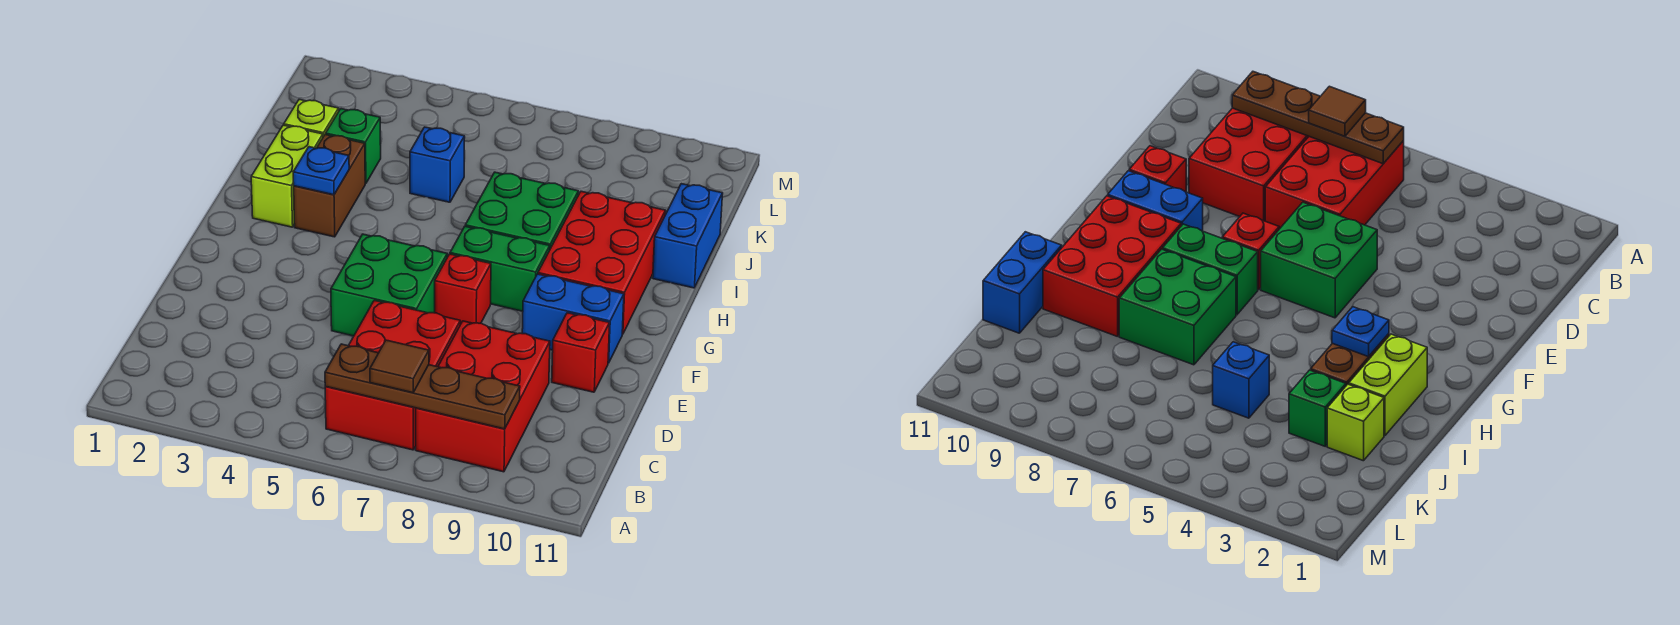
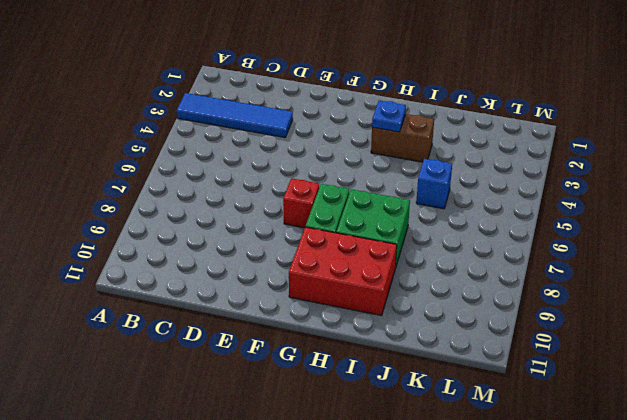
blue tile A3:D3 level 1 -> none
none -> red brick B6:D7 level 1
none -> red brick B8:D9 level 1
none -> green brick E5:F6 level 1

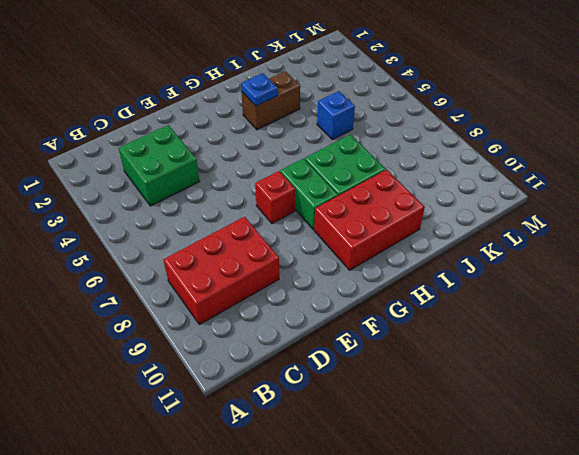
green brick C3:D4 level 1 -> green brick E5:F6 level 1
none -> red brick B6:D7 level 1
none -> red brick E10 level 1
none -> blue brick F9:F10 level 1

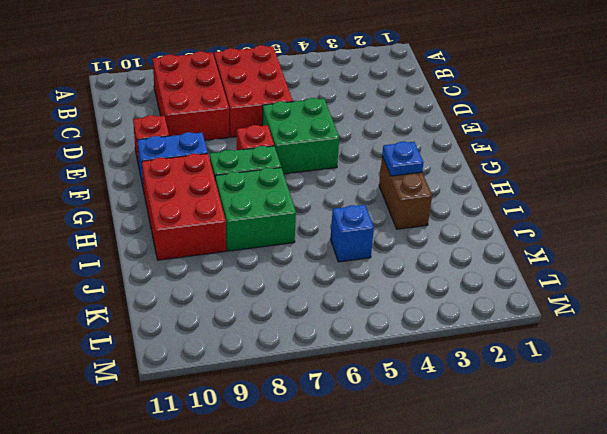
none -> lime brick H2:I2 level 1
none -> blue brick I11:J11 level 1
none -> lime brick J2 level 1

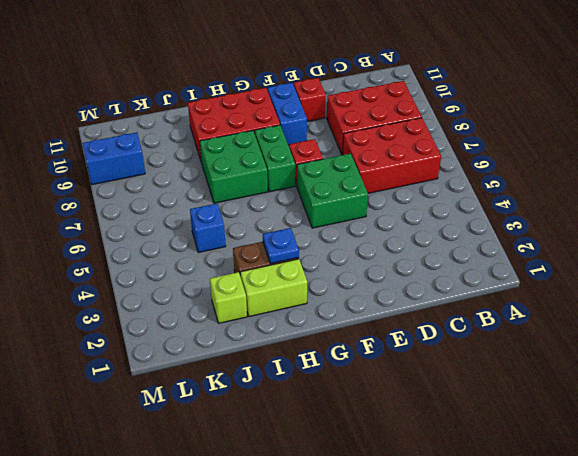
blue brick L9:M9 level 1 -> blue brick I11:J11 level 1
none -> green brick J3 level 1
none -> brown plate B6:B9 level 2
none -> brown tile B7 level 3

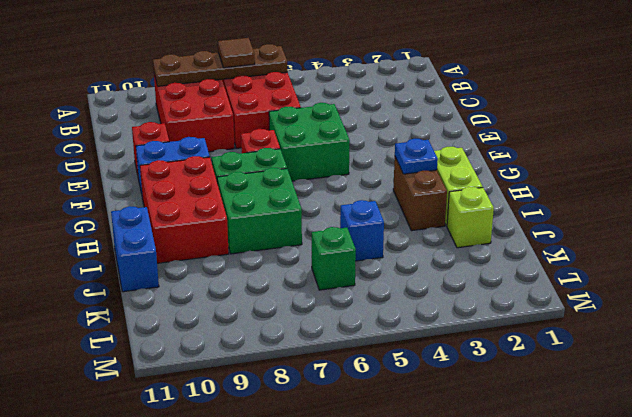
green brick K6 level 1 -> green brick J3 level 1

